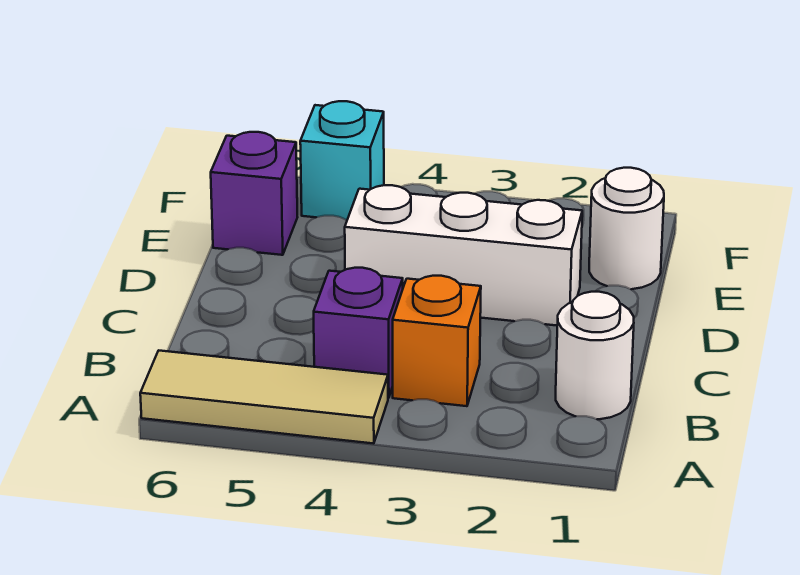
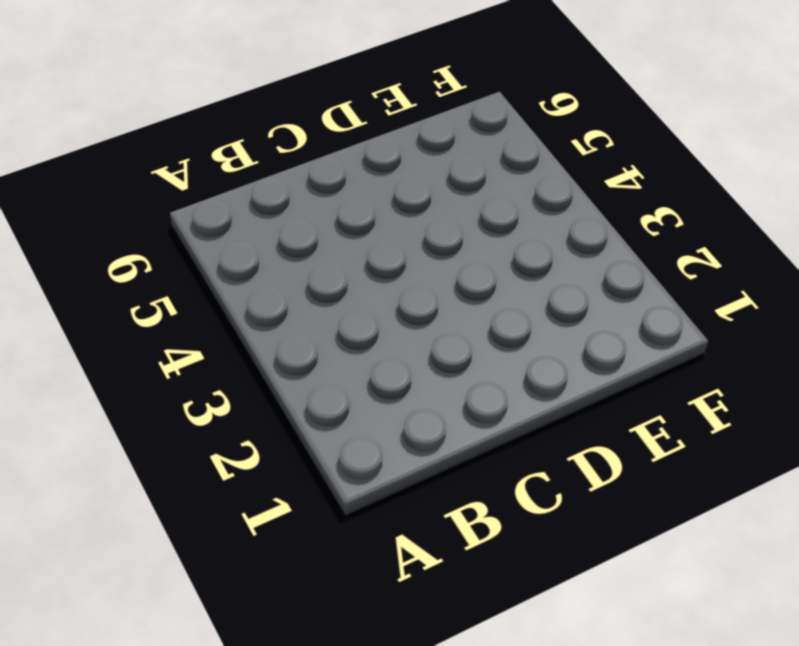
none -> tan tile A4:A6 level 1
none -> white round brick B1 level 1

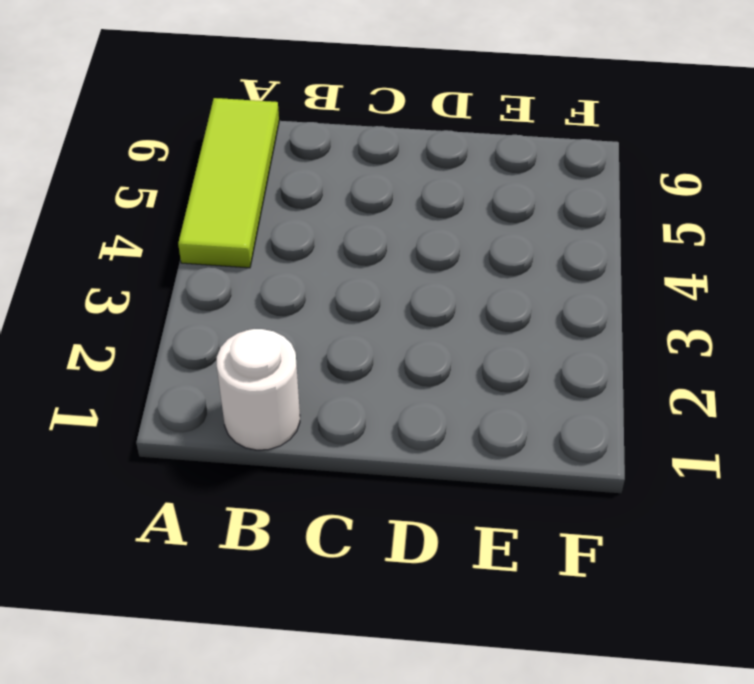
lime tile A4:A6 level 1 -> tan tile A4:A6 level 1
none -> orange brick B3 level 1
none -> purple brick B4 level 1

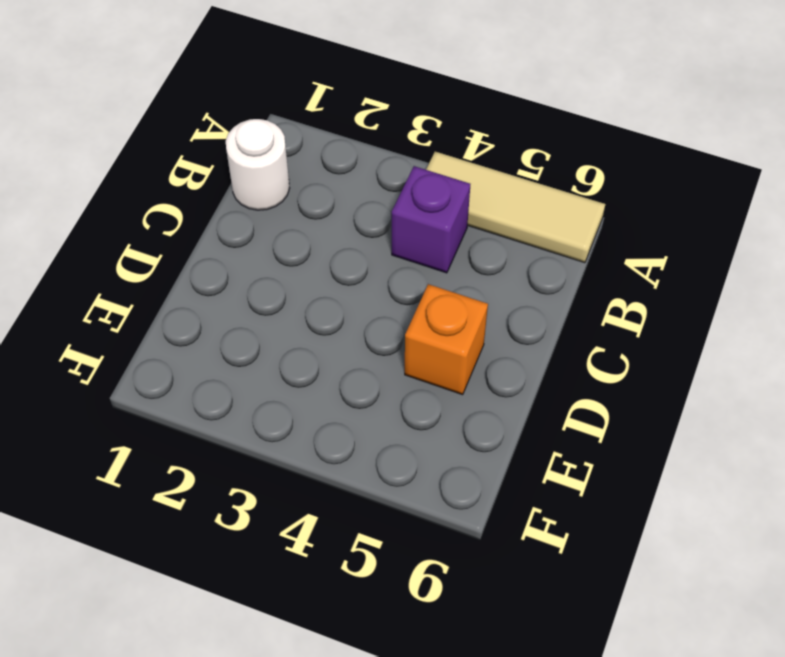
orange brick D5 level 1 -> orange brick B3 level 1
none -> white brick D2:D4 level 1
none -> white round brick E1 level 1

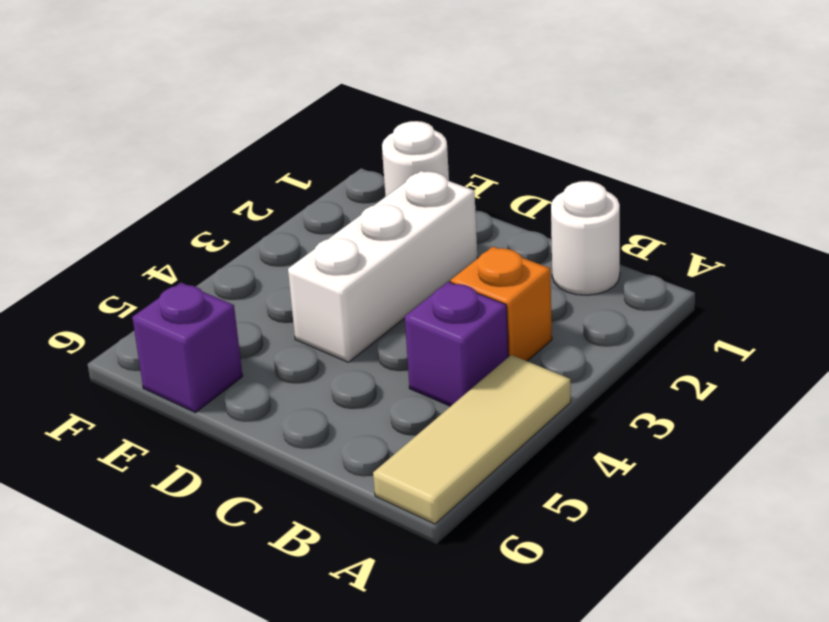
none -> cyan brick F5 level 1

